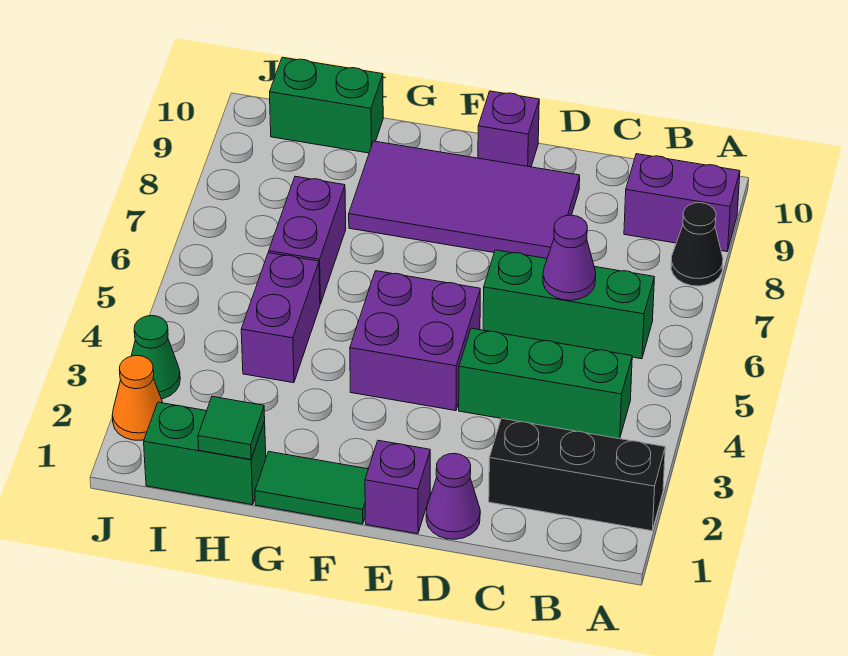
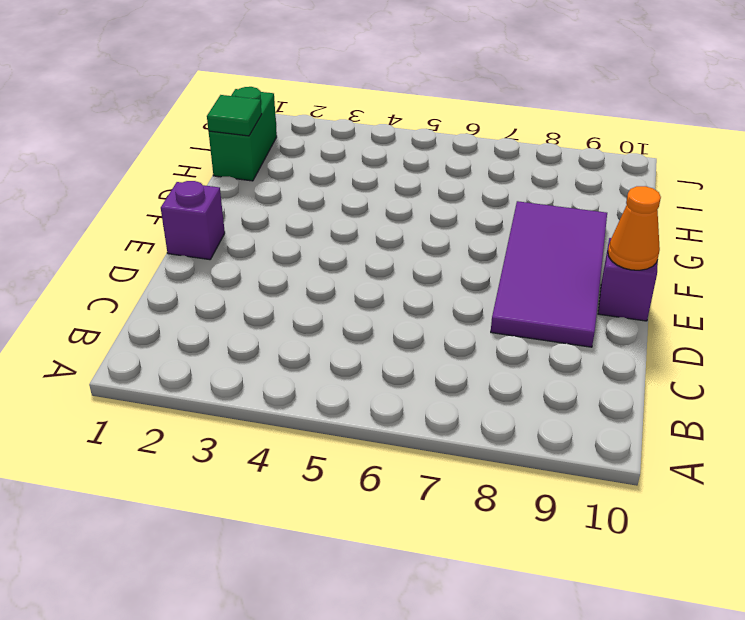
orange cone E10 level 2 -> orange cone J2 level 1
none -> black brick A2:C2 level 1
none -> black cone A8 level 1
none -> purple brick A9:B9 level 1

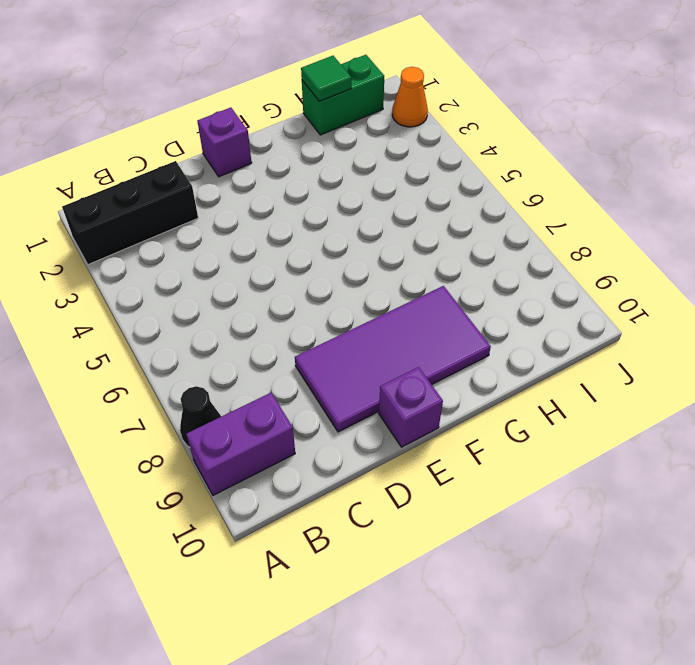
none -> green brick B4:D4 level 1
none -> green brick B6:D6 level 1
none -> purple cone D1 level 1

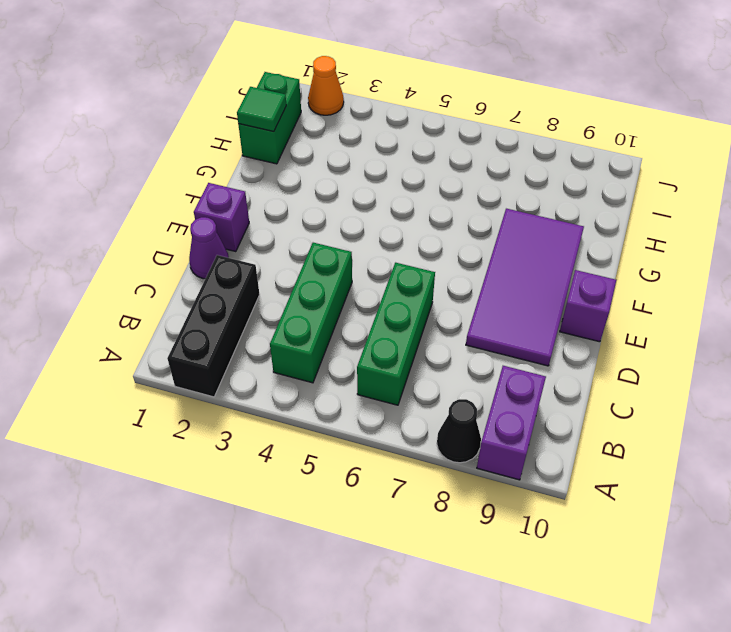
none -> purple brick E4:F5 level 1
none -> green tile F1:G1 level 1
none -> purple brick H4:H5 level 1

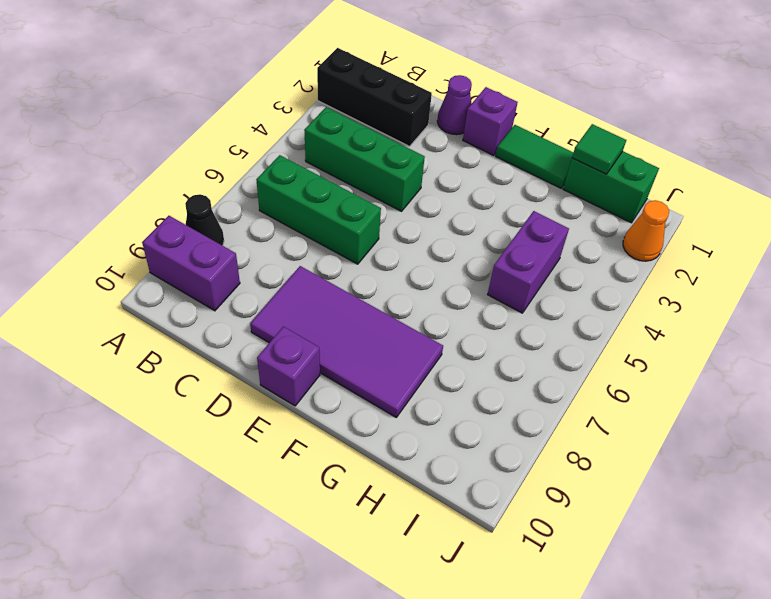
none -> purple brick E4:F5 level 1
none -> purple brick H6:H7 level 1
none -> green brick H10:I10 level 1

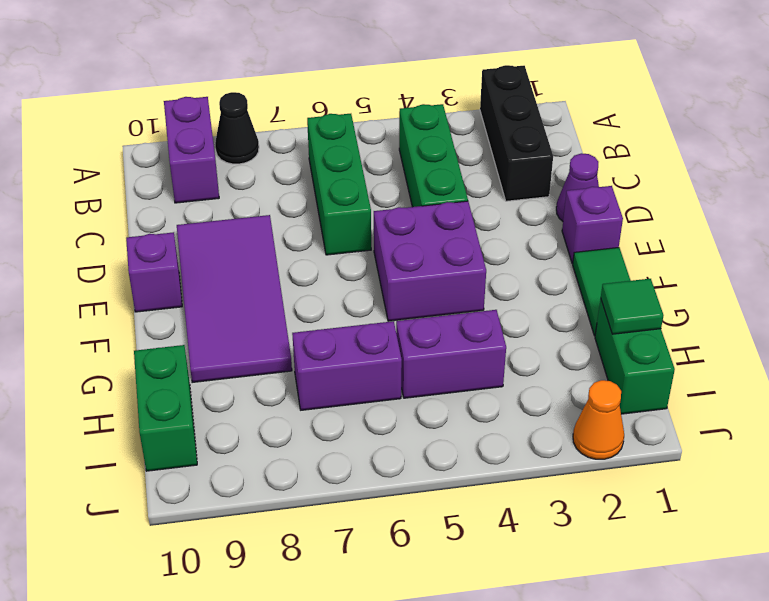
none -> green cone J3 level 1
none -> purple cone C6 level 2

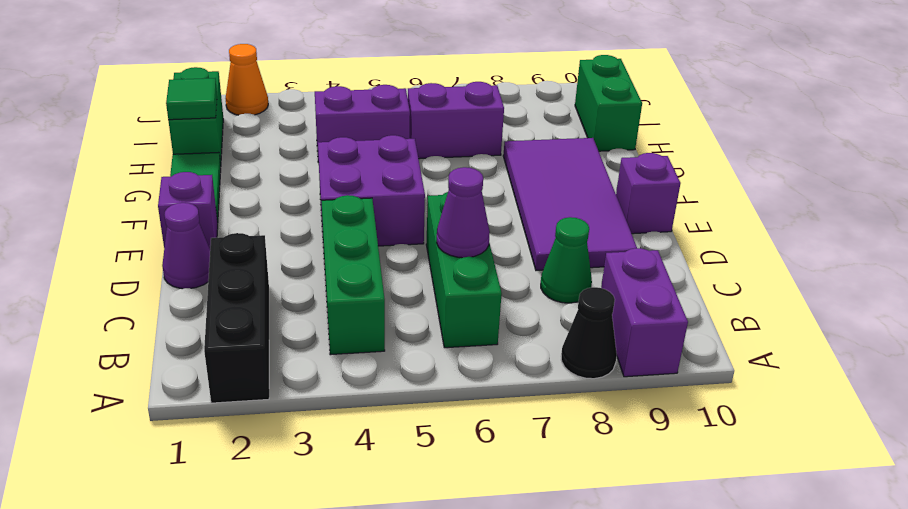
green cone C8 level 1 -> green cone J3 level 1

